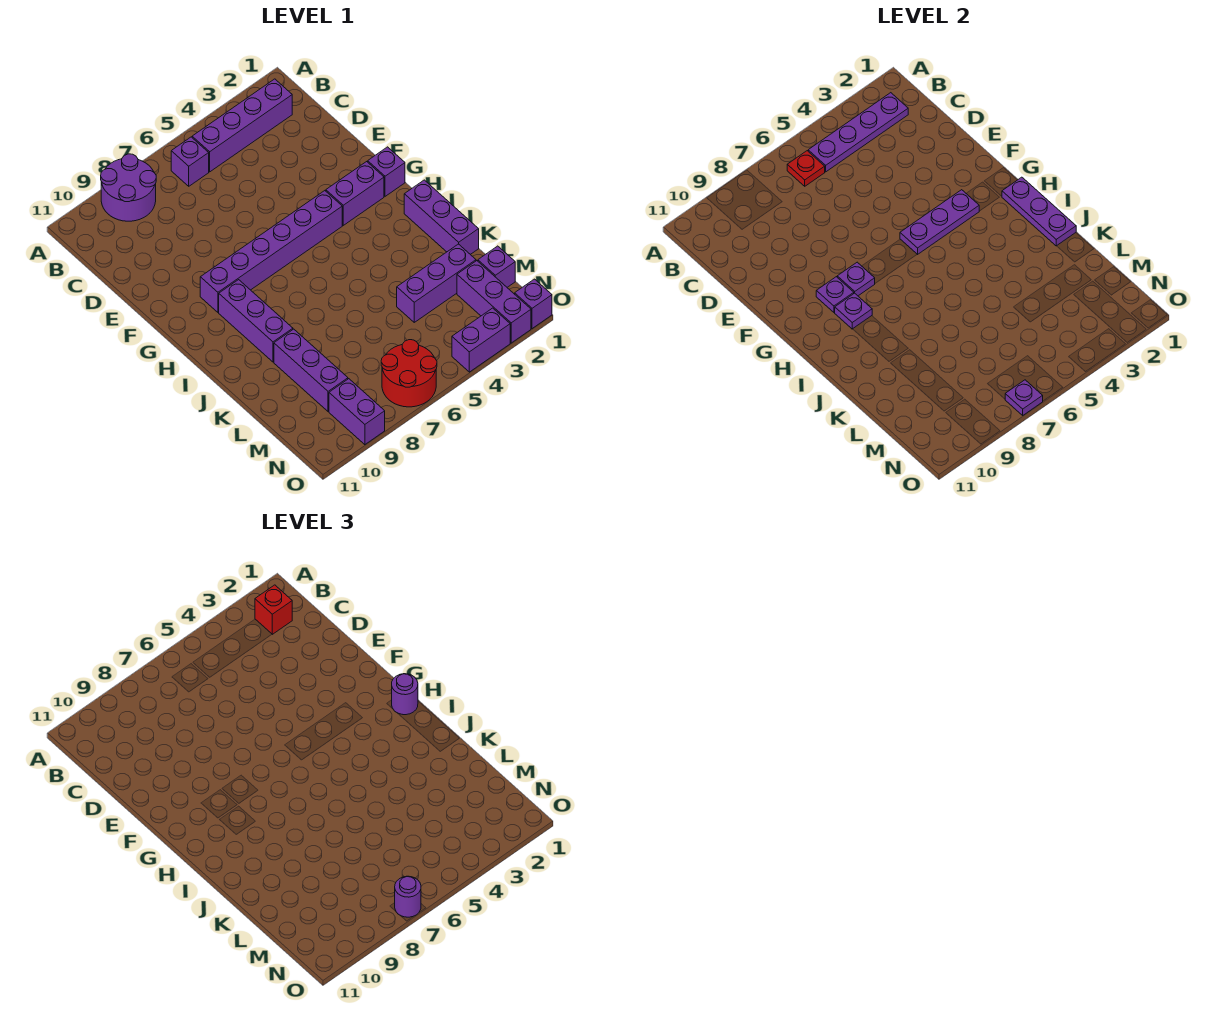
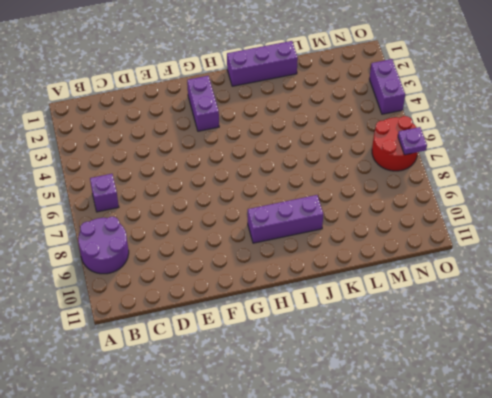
none -> purple brick B2:B5 level 1
none -> purple brick G1 level 1
none -> purple brick G4:G9 level 1

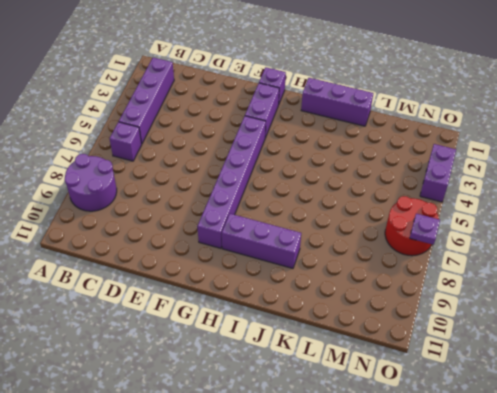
none -> purple brick K9:M9 level 1
none -> purple brick L2:L4 level 1
none -> purple brick M1 level 1

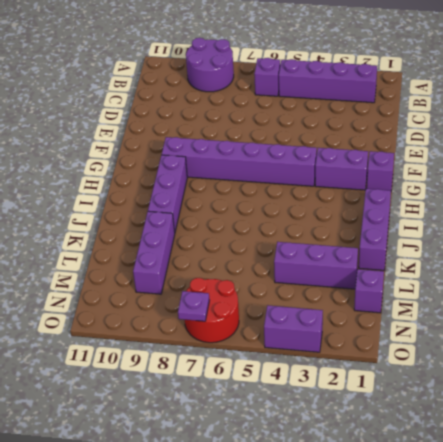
none -> purple brick M2:O2 level 1
none -> purple brick N9:O9 level 1
none -> purple brick O1 level 1

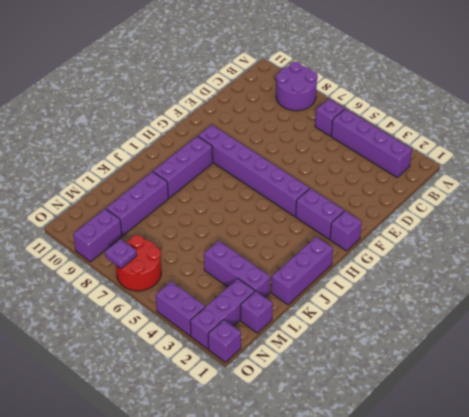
none -> purple plate B2:B5 level 2
none -> red plate B6 level 2
none -> purple plate G3:G5 level 2

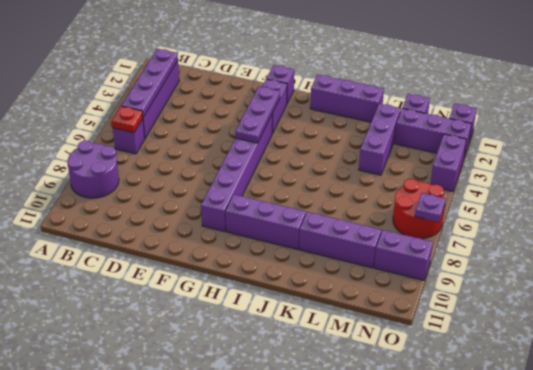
none -> purple plate G8 level 2
none -> purple plate G9 level 2
none -> purple plate H1:J1 level 2

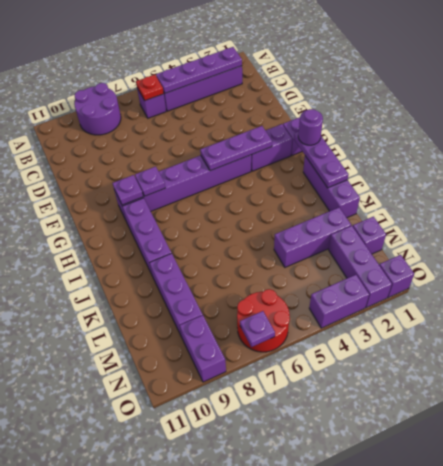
none -> purple plate H9 level 2
none -> red brick B2 level 3
none -> purple round brick O7 level 3

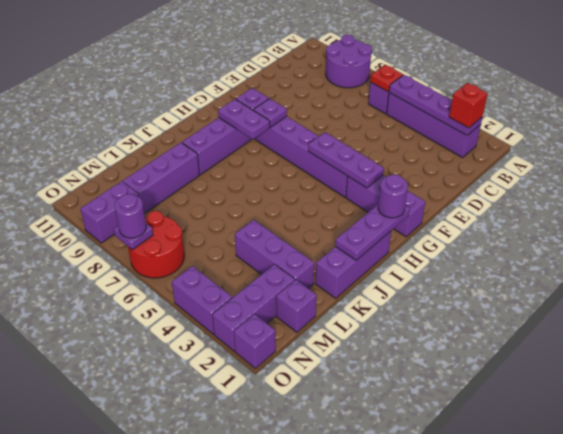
purple plate H8:H9 level 2 -> purple plate H9 level 2

